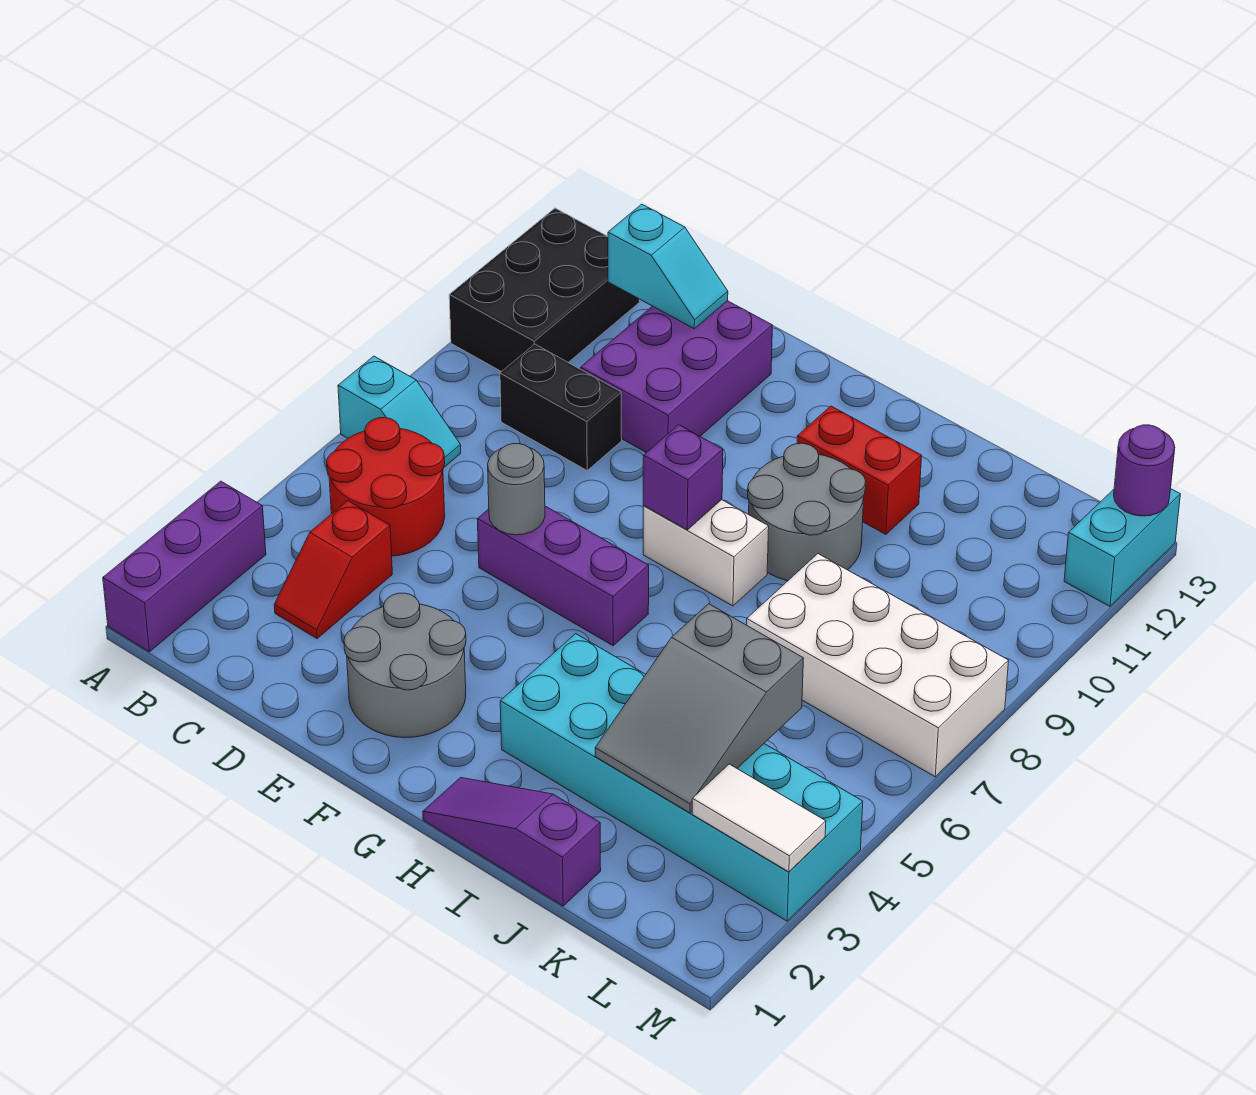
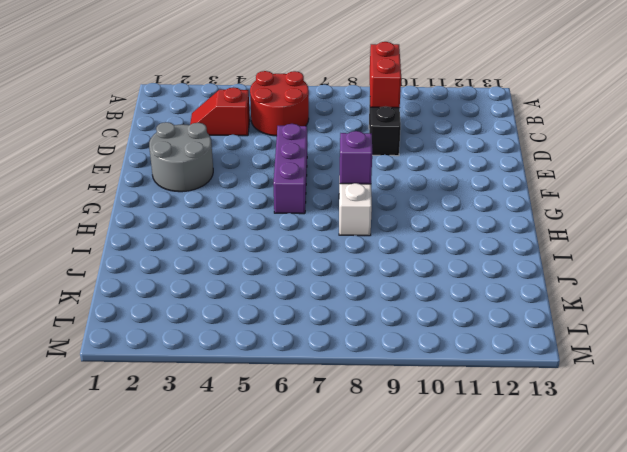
red brick B9:C9 level 2 -> red brick H11:I11 level 1
none -> purple brick A1:A3 level 1
none -> cyan slope A7:B7 level 1 top A
none -> black brick A10:B12 level 1

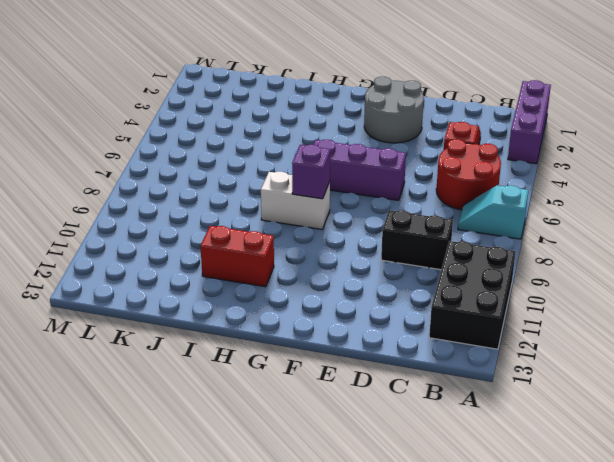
none -> purple brick D10:E12 level 1
none -> purple slope H1:J1 level 1 top J
none -> cyan brick H3:M4 level 1

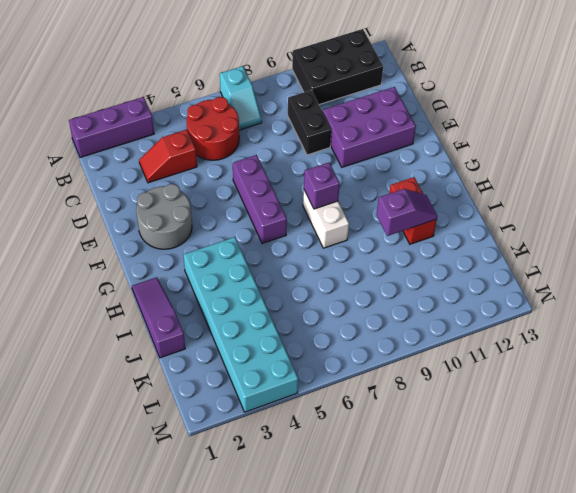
purple slope I10:I11 level 2 top 10 -> none
none -> grey round brick H9:I10 level 1
none -> white brick J7:M8 level 1
none -> cyan brick M12:M13 level 1

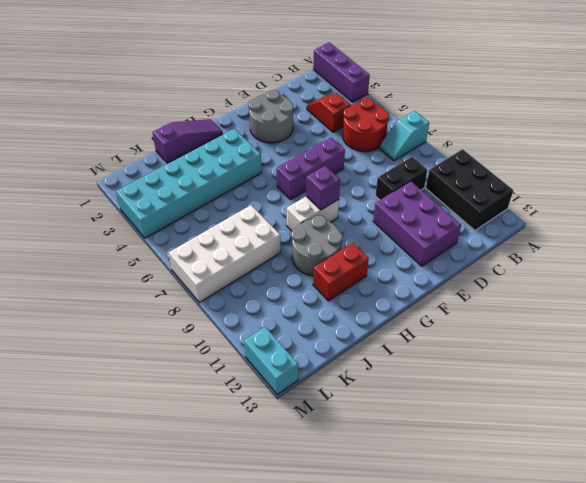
none -> cyan slope C12:D12 level 2 top C
none -> grey round brick E6 level 2
none -> grey slope J3:K5 level 2 top 5

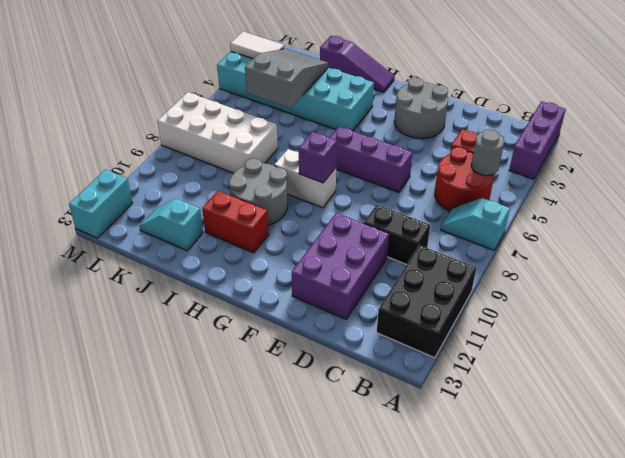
grey round brick B5 level 2 -> grey round brick E6 level 2
cyan slope J12:K12 level 1 top J -> cyan slope C12:D12 level 2 top C
none -> purple round brick M13 level 2

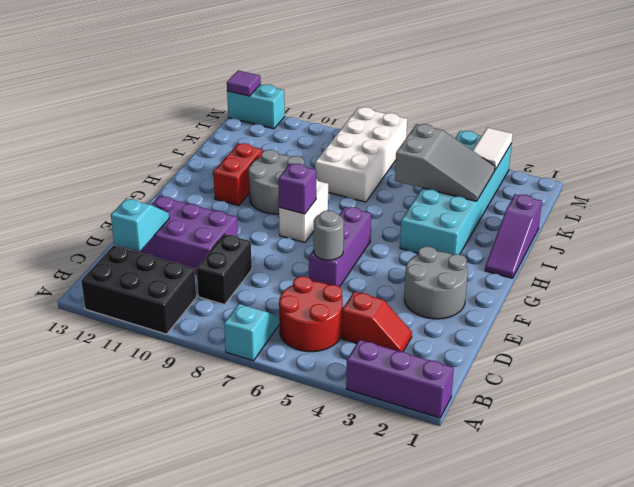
purple tile M13 level 2 -> purple round brick M13 level 2

